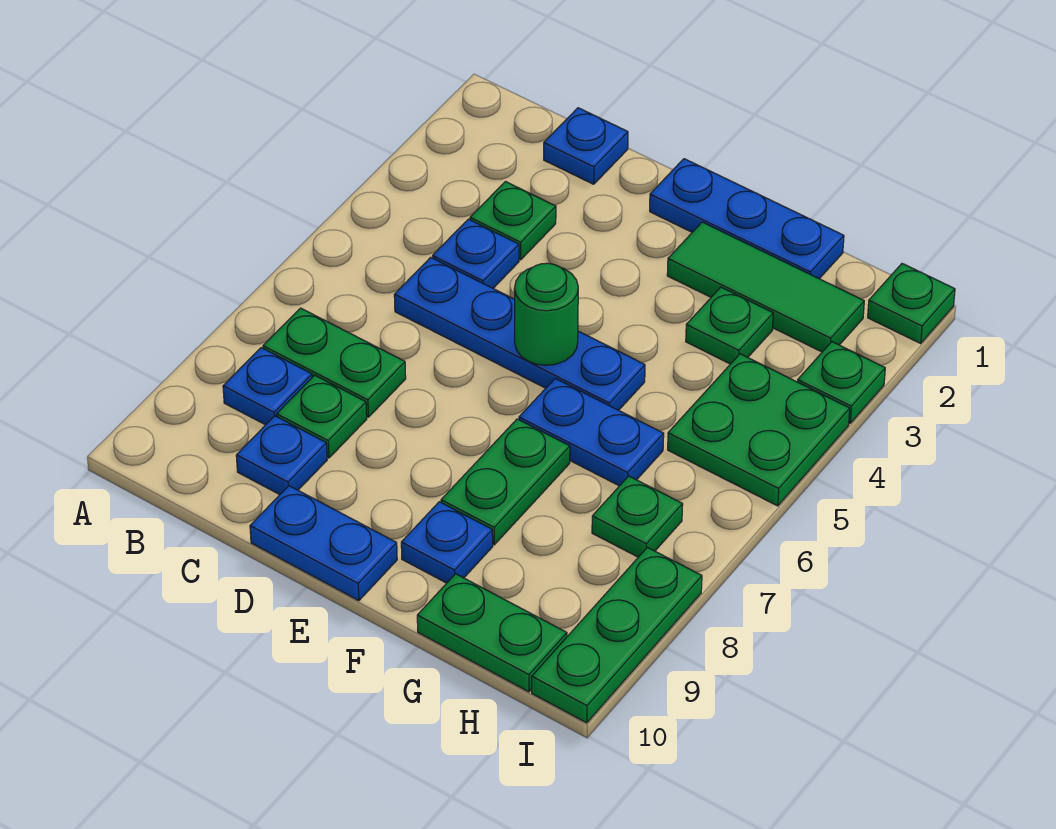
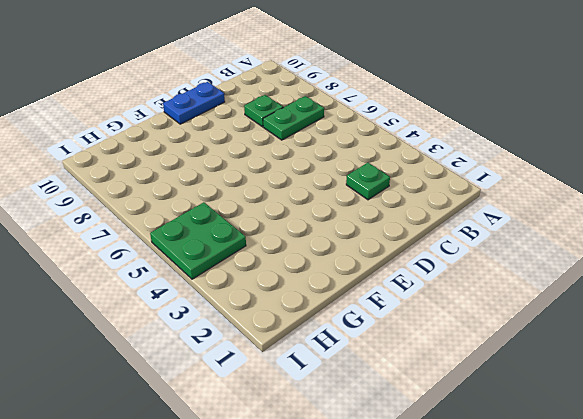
none -> blue plate B8 level 1
none -> blue plate C1 level 1
none -> blue plate C4 level 1

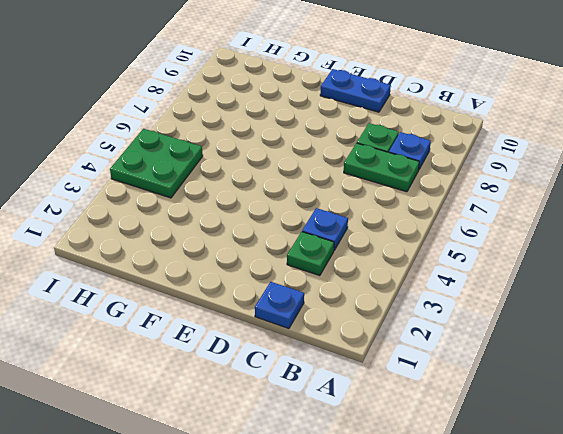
none -> blue plate C5:F5 level 1
none -> blue plate C9 level 1
none -> blue plate E1:G1 level 1

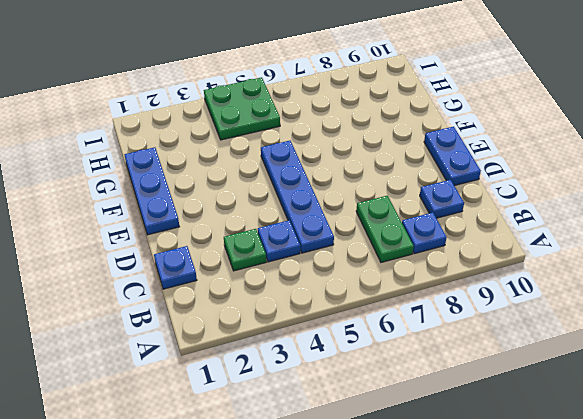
none -> green plate C8 level 1
none -> green tile F2:H2 level 1
none -> blue plate F6:G6 level 1

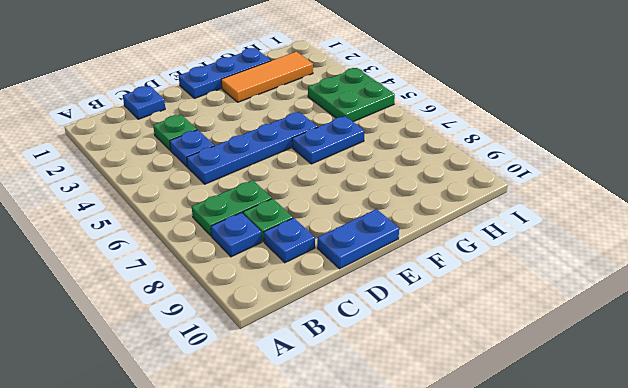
orange tile F2:H2 level 1 -> green tile F2:H2 level 1
none -> green plate F7:F8 level 1
none -> blue plate F9 level 1
none -> green plate G3 level 1

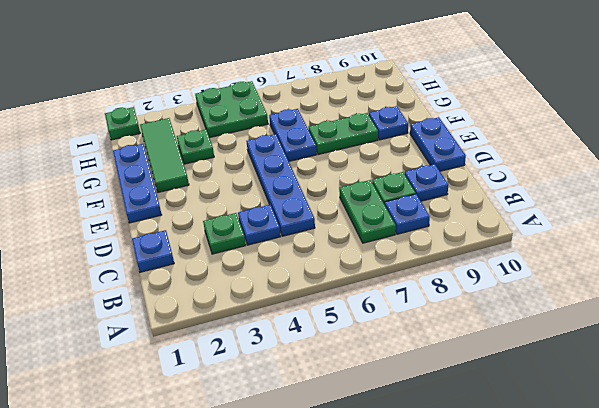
none -> green plate G10:H10 level 1
none -> green plate H7 level 1
none -> green plate I3 level 1

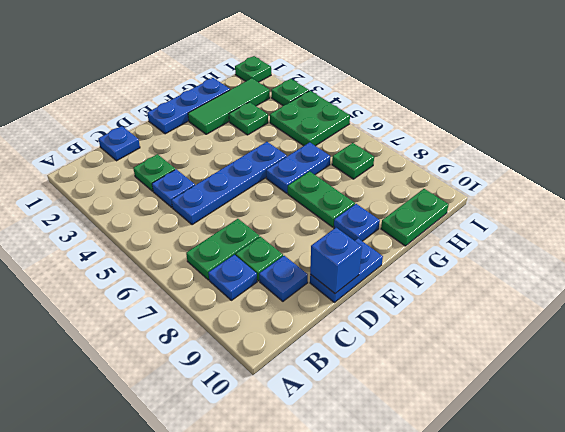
blue brick D10 level 2 -> none
none -> green plate I8:I10 level 1
none -> green round brick E5 level 2

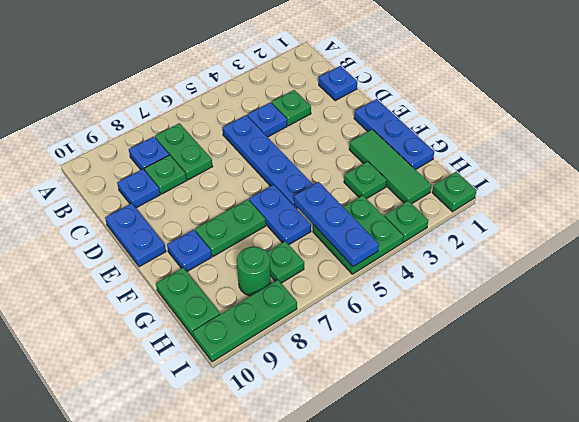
blue plate G5:I5 level 2 -> none
green round brick H8 level 1 -> green round brick E5 level 2

